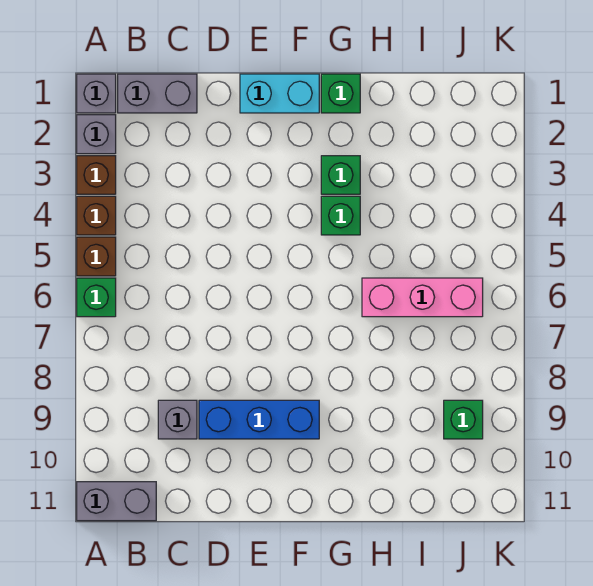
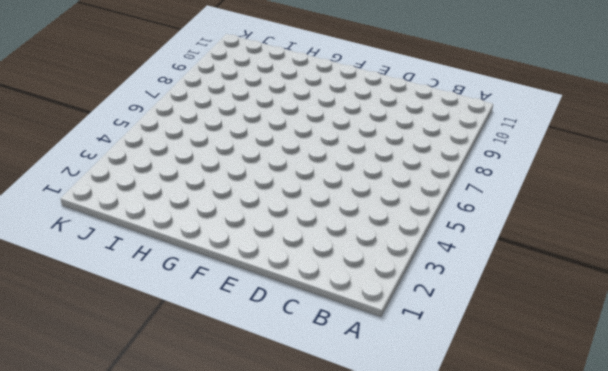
none -> grey brick A1 level 1
none -> grey brick A2 level 1
none -> brown brick A3 level 1

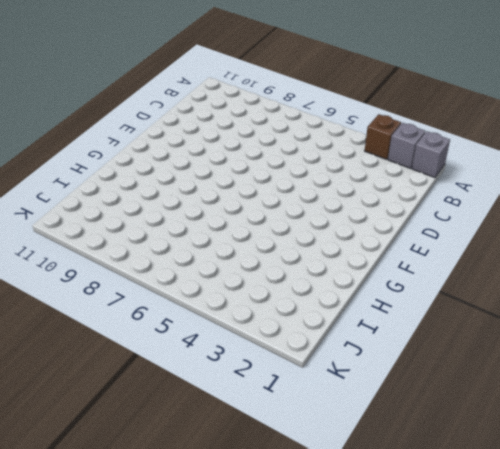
none -> brown brick A4 level 1
none -> brown brick A5 level 1
none -> green brick A6 level 1

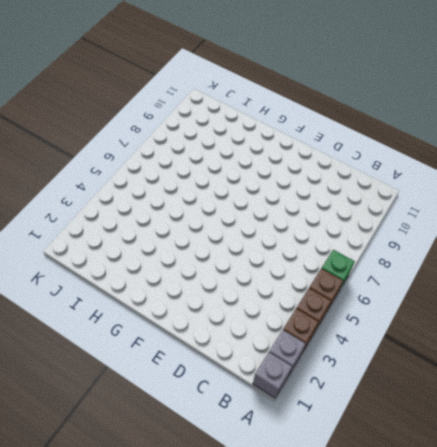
none -> grey brick A11:B11 level 1
none -> grey brick B1:C1 level 1
none -> grey brick C9 level 1

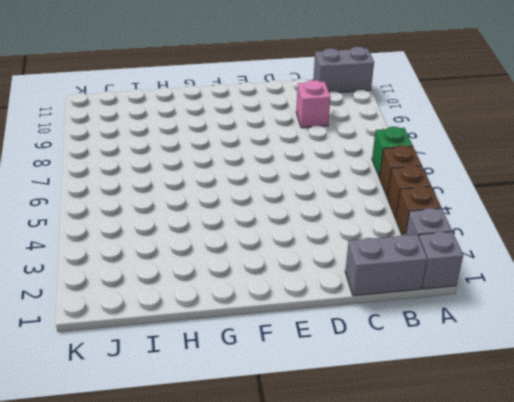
pink brick C9 level 1 -> grey brick C9 level 1
none -> blue brick D9:F9 level 1
none -> cyan brick E1:F1 level 1
none -> green brick G1 level 1

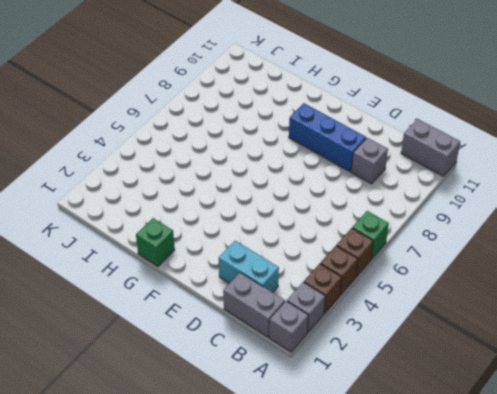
cyan brick C2:D2 level 1 -> cyan brick E1:F1 level 1
none -> green brick G3 level 1
none -> green brick G4 level 1
none -> pink brick H6:J6 level 1

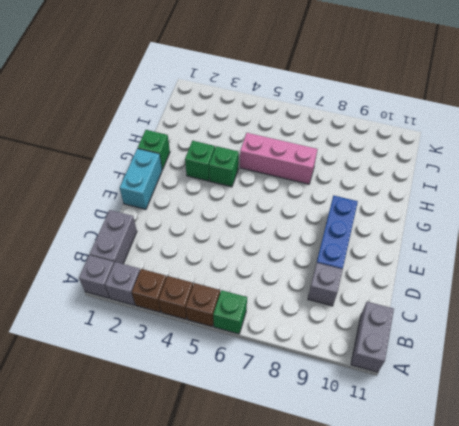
pink brick H5:H7 level 1 -> pink brick H6:J6 level 1
none -> green brick J9 level 1

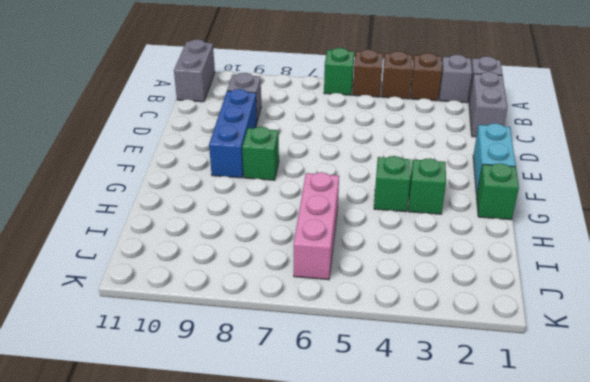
green brick F8 level 1 -> green brick J9 level 1

